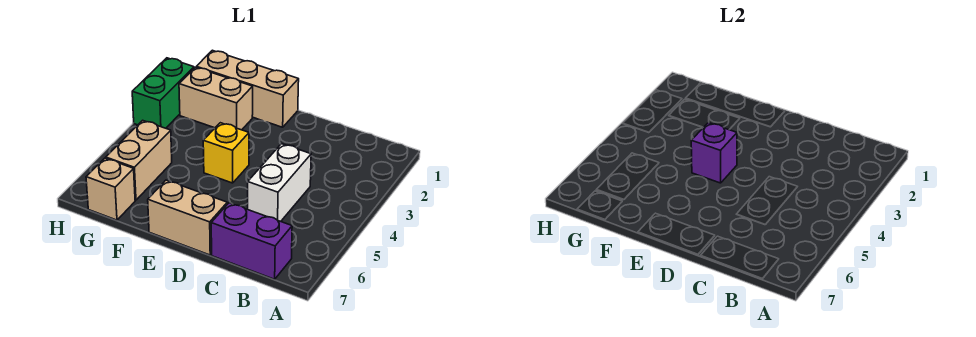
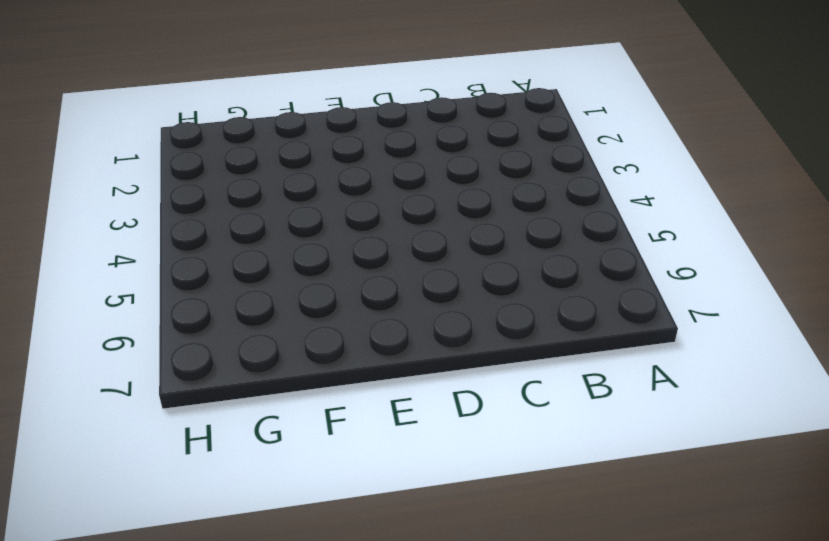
none -> purple brick B7:C7 level 1
none -> white brick C4:C5 level 1

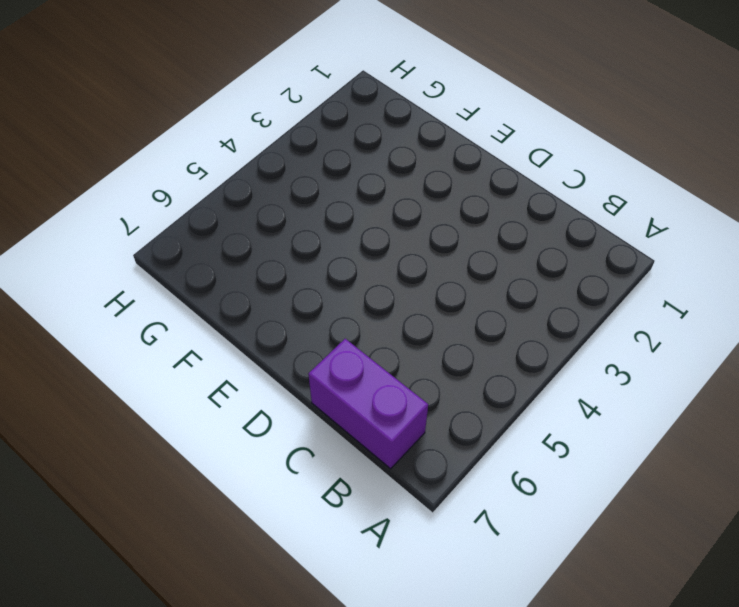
none -> white brick C4:C5 level 1
none -> tan brick D7:E7 level 1

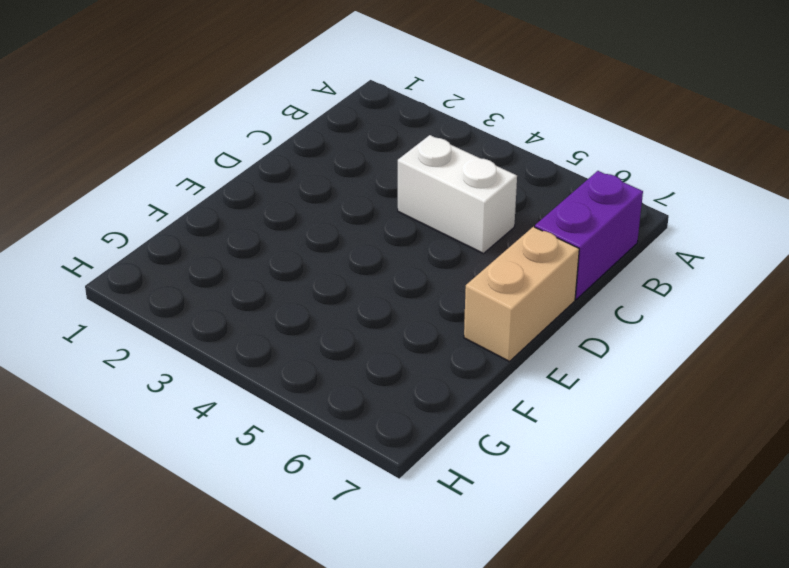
none -> tan brick E1:G1 level 1
none -> yellow brick E4 level 1

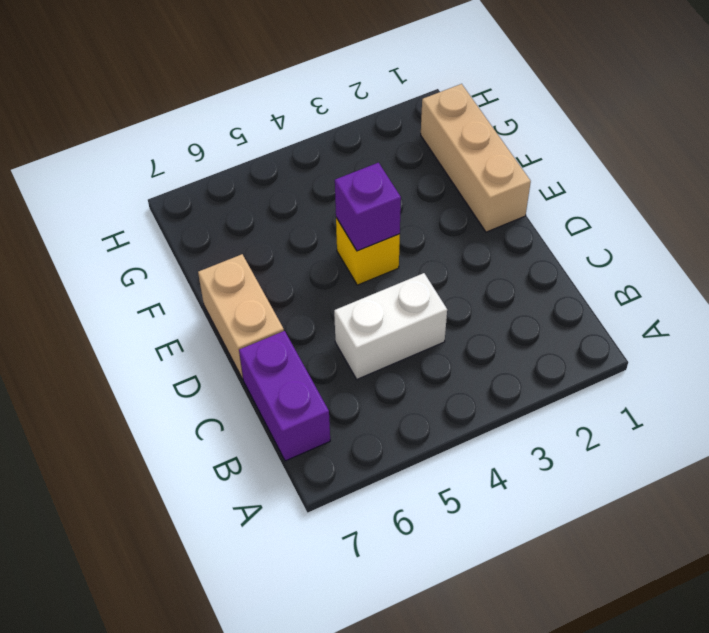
none -> tan brick F2:G2 level 1
none -> tan brick G5:G6 level 1

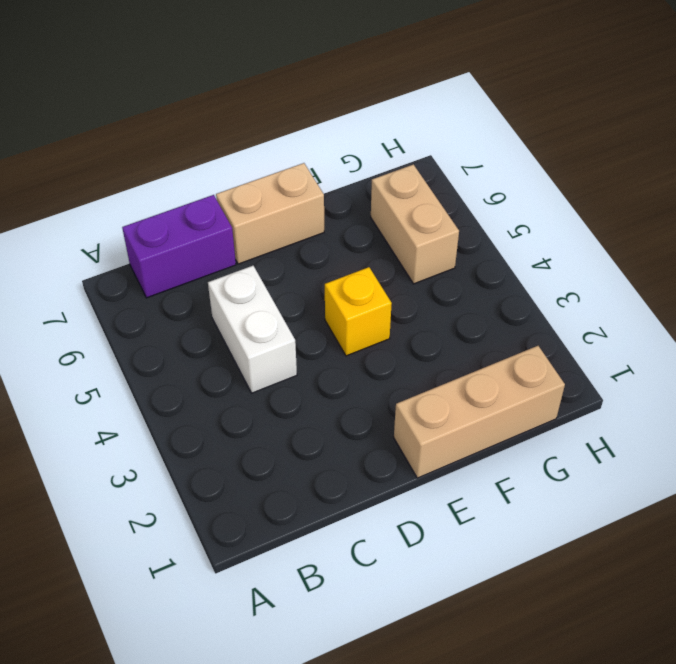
none -> tan brick F2:G2 level 1
none -> tan brick G7 level 1

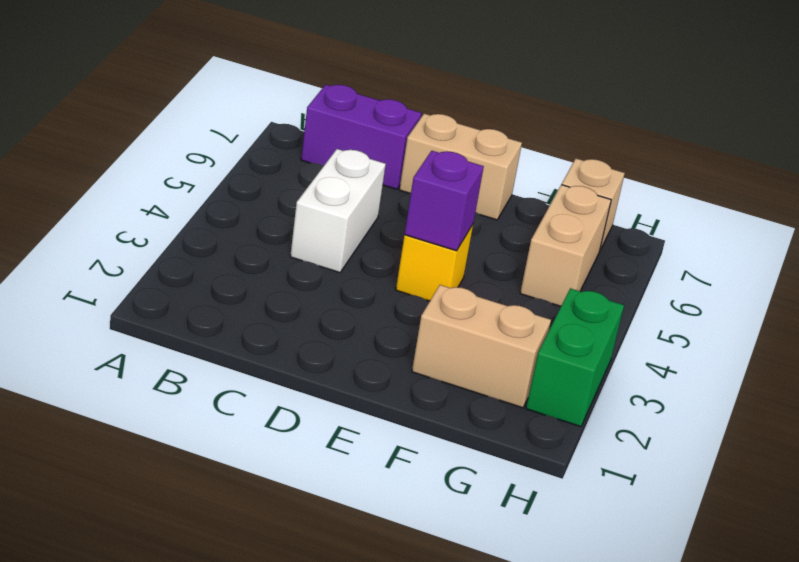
none -> tan brick E1:G1 level 1

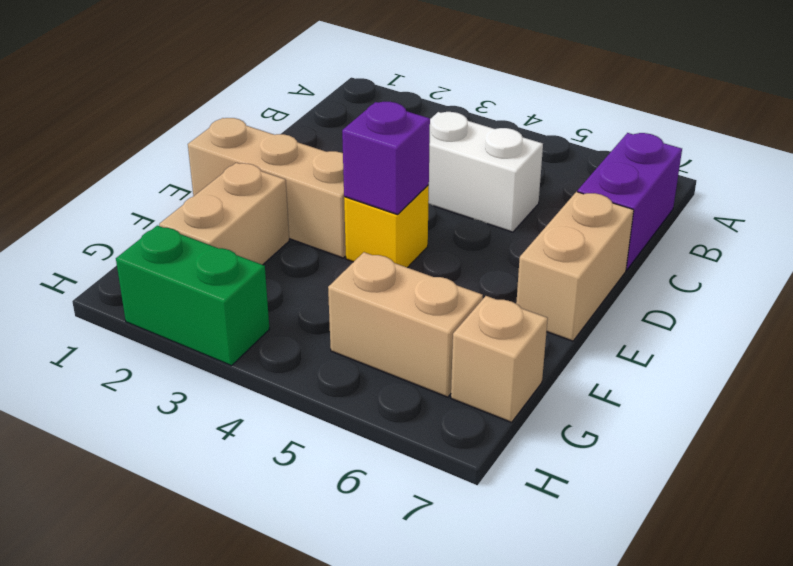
tan brick E1:E3 level 1 -> tan brick E1:G1 level 1

